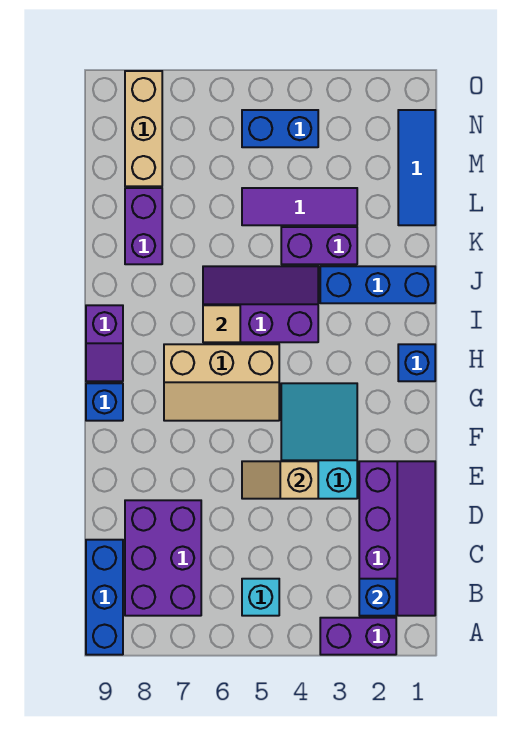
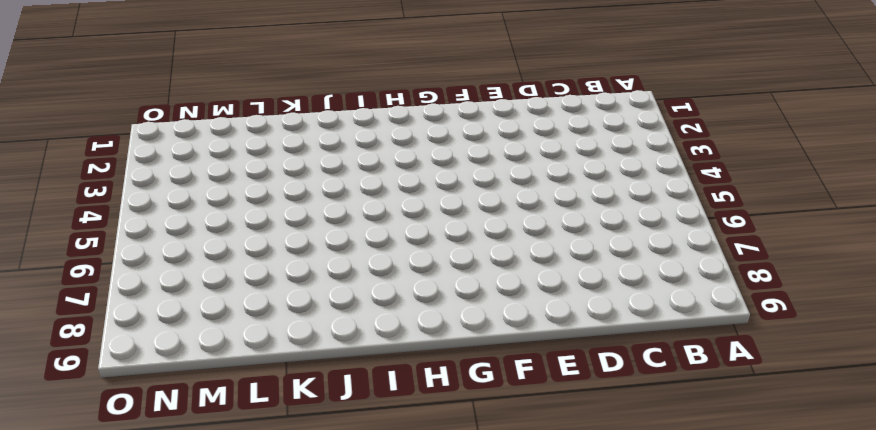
none -> purple brick A2:A3 level 1
none -> blue brick A9:C9 level 1
none -> purple slope B1:E2 level 1 top 2

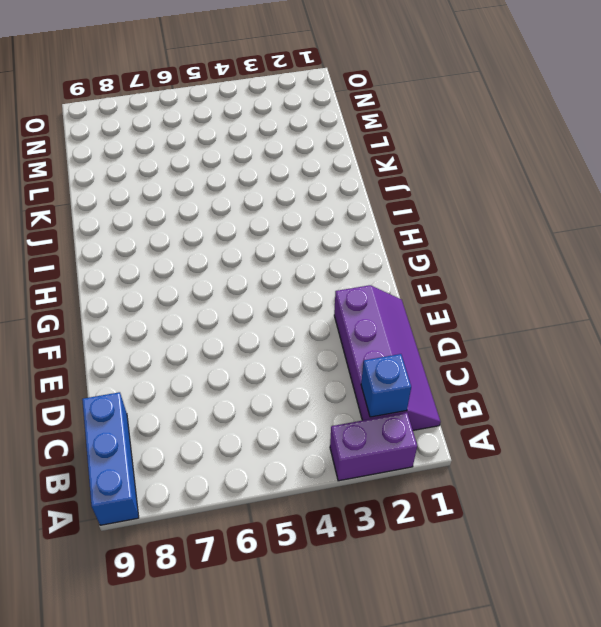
none -> cyan brick B5 level 1
none -> purple brick B7:D8 level 1
none -> cyan slope E3:G4 level 1 top E

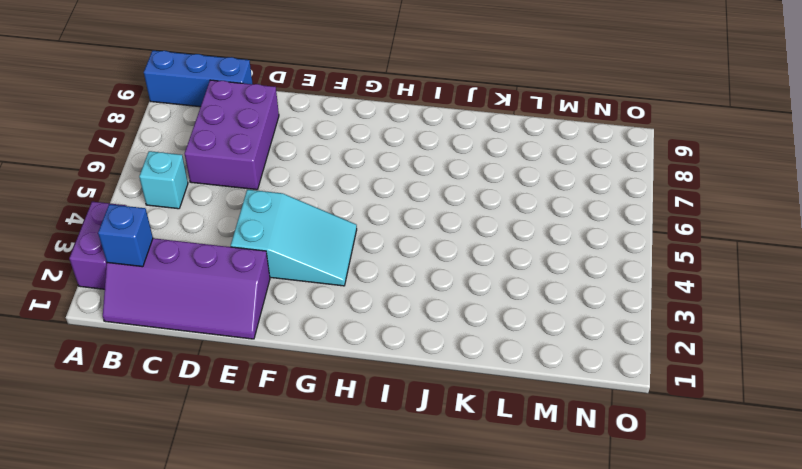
purple brick C6:D8 level 1 -> purple brick B7:D8 level 1
none -> tan slope G5:H7 level 1 top H
none -> blue brick G9 level 1
none -> blue brick H1 level 1

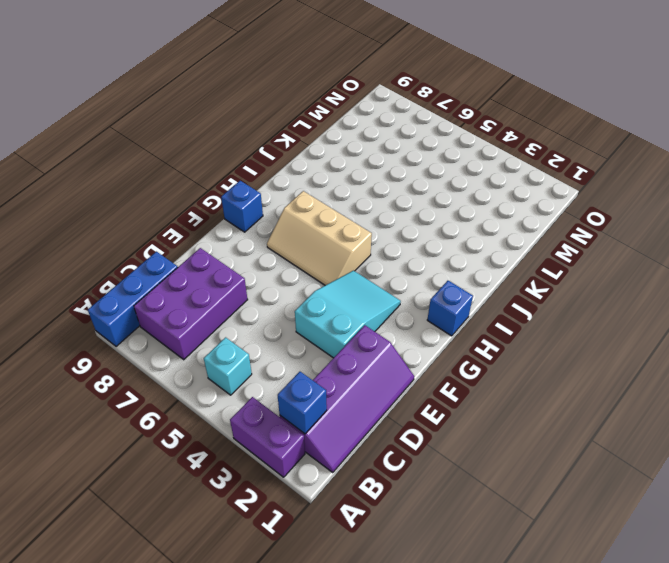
none -> purple slope H9:I9 level 1 top I
none -> purple slope I4:J6 level 1 top I
none -> blue brick J1:J3 level 1

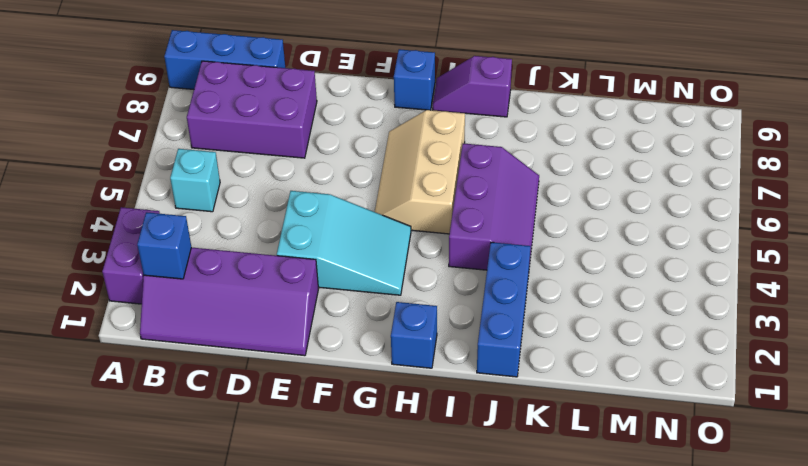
none -> purple brick K3:K4 level 1
none -> purple brick K8:L8 level 1
none -> blue tile L1:N1 level 1

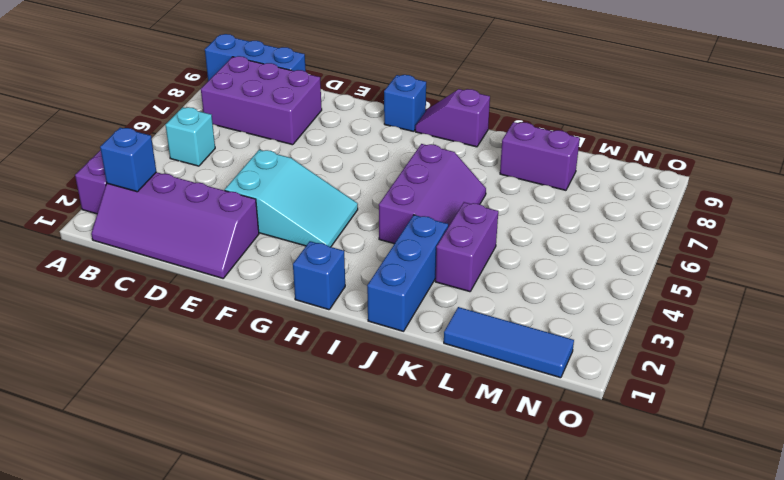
none -> tan slope G5:H7 level 1 top H
none -> purple tile L3:L5 level 1
none -> tan brick M8:O8 level 1

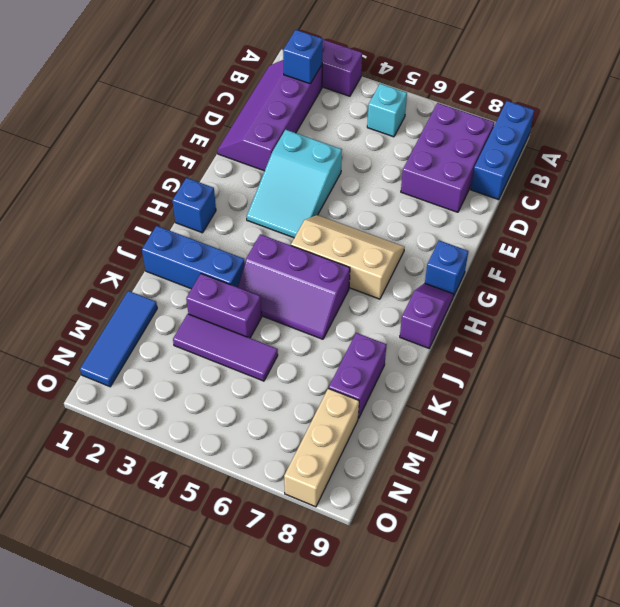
none -> blue brick N4:N5 level 1
none -> tan slope E4:E5 level 2 top 4
none -> tan tile I6 level 2

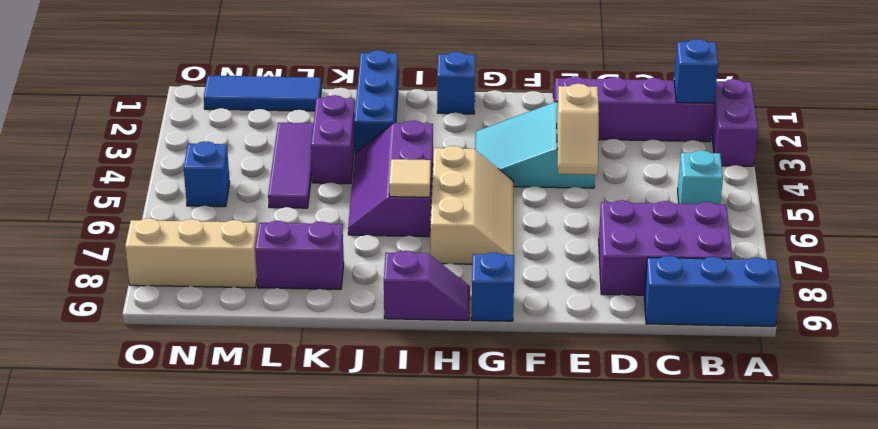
blue brick N5 level 1 -> blue brick N4:N5 level 1

